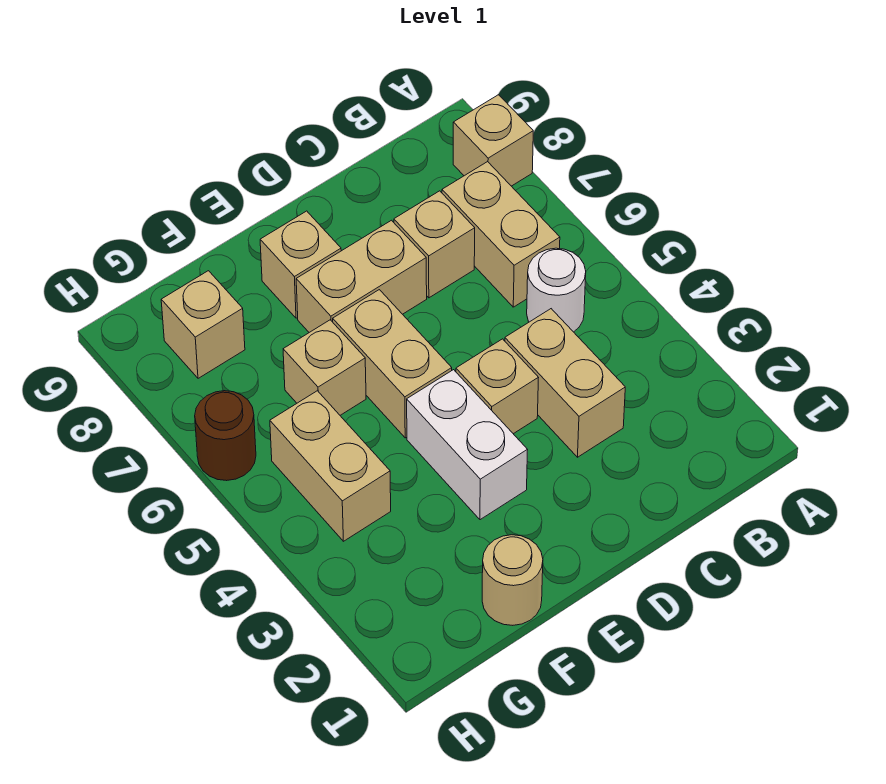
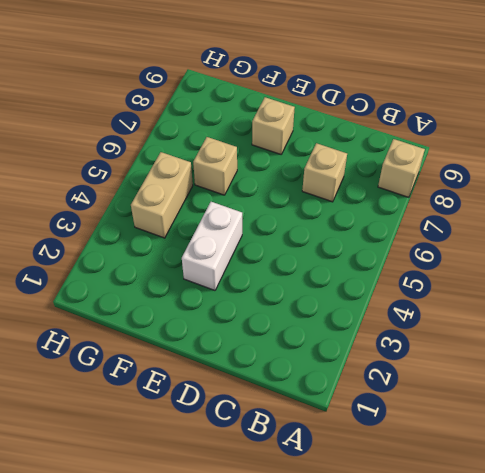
none -> white round brick B5 level 1
none -> tan brick B6:B7 level 1
none -> tan brick C3:C4 level 1

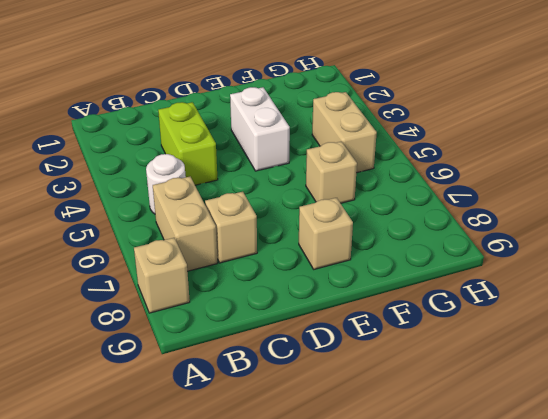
lime brick C3:C4 level 1 -> tan brick C3:C4 level 1
none -> tan brick D4 level 1
none -> tan brick D7:E7 level 1
none -> tan brick E5:E6 level 1

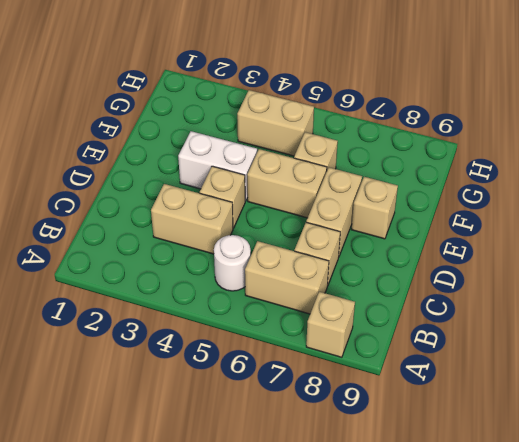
none -> tan round brick F1 level 1
none -> tan brick G8 level 1
none -> brown round brick H6 level 1

